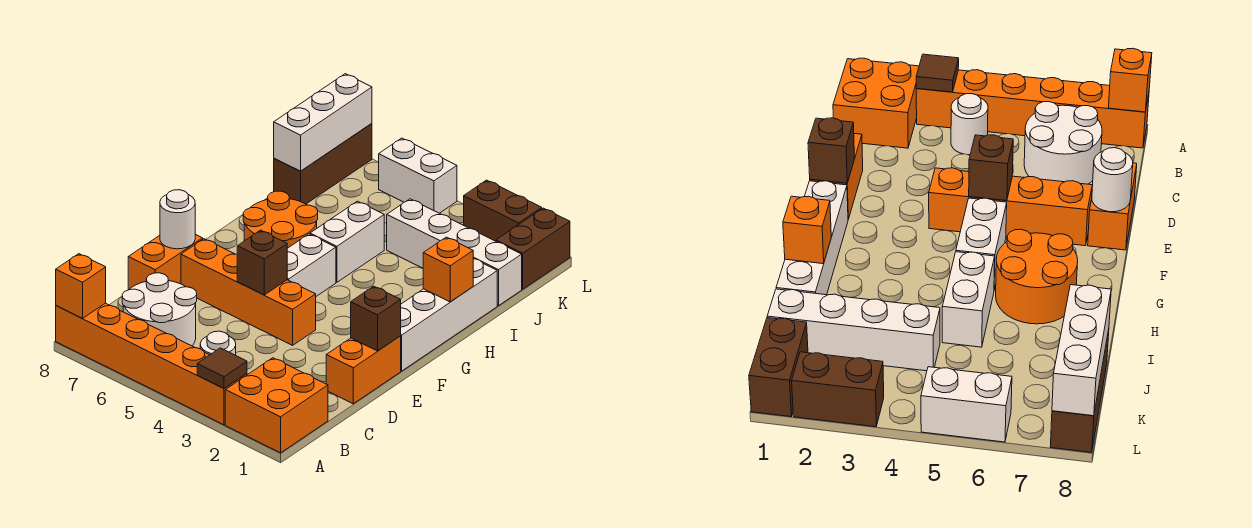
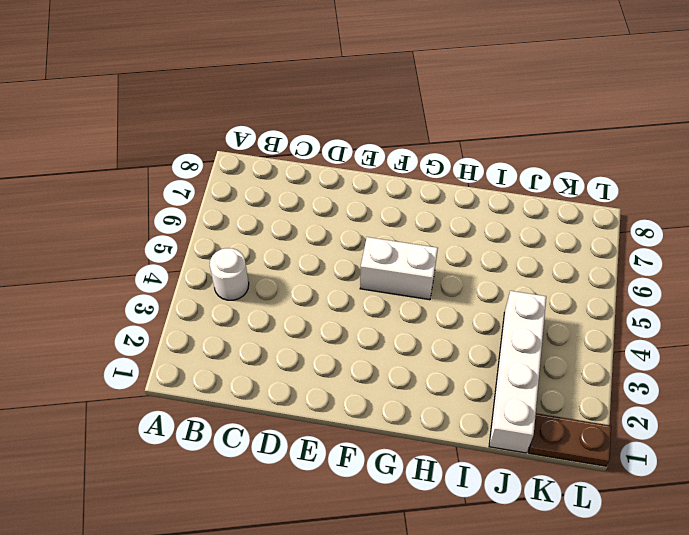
brown plate K1:L1 level 1 -> brown brick K1:L1 level 1
none -> orange brick A1:B2 level 1
none -> orange brick A3:A8 level 1
none -> white round brick B6:C7 level 1

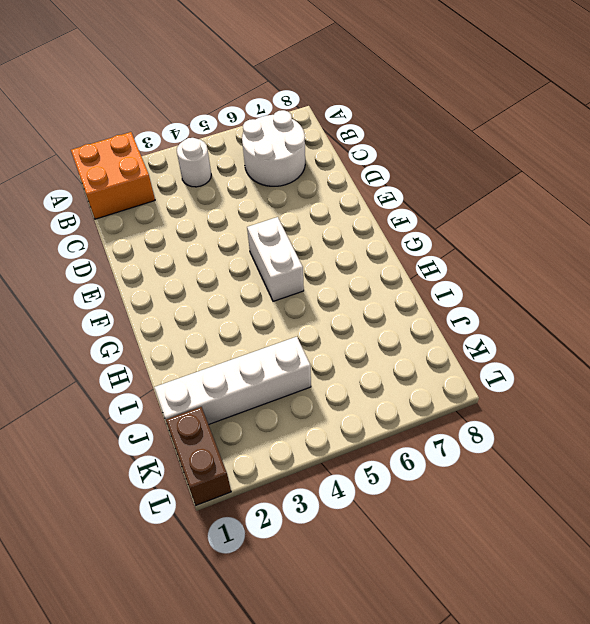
none -> orange brick A3:A8 level 1
none -> orange brick D1:E1 level 1
none -> orange brick D8:E8 level 1

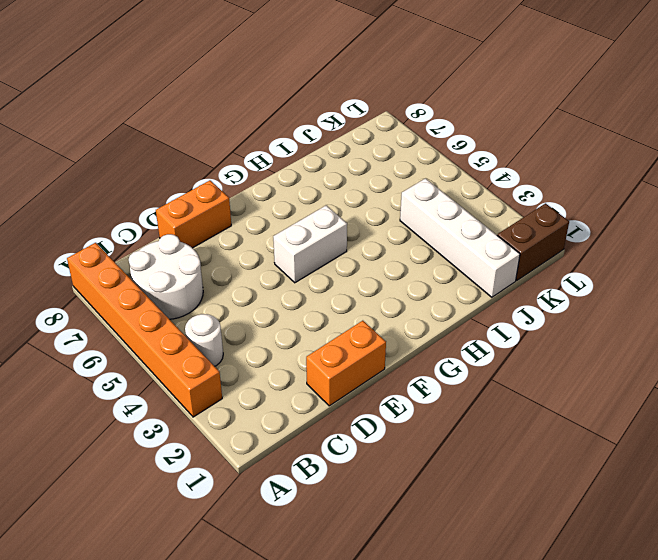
none -> orange brick A1:B2 level 1
none -> orange brick E4:E7 level 1
none -> white brick F1:I1 level 1

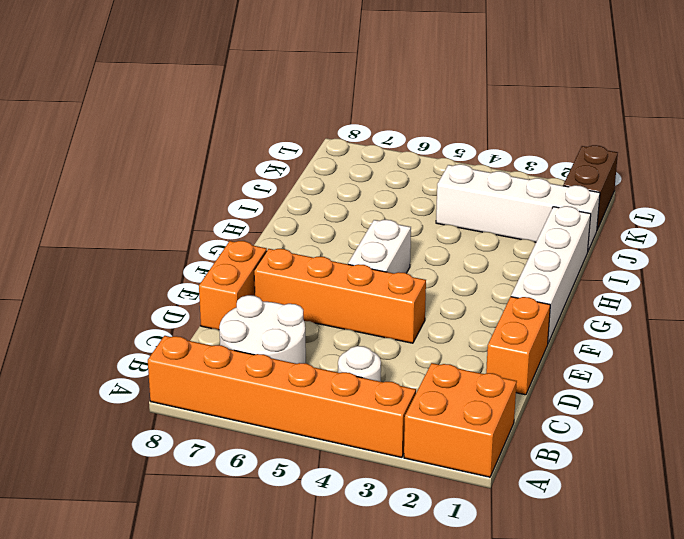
none -> orange round brick G6:H7 level 1
none -> white brick H5:I5 level 1
none -> brown brick J8:L8 level 1

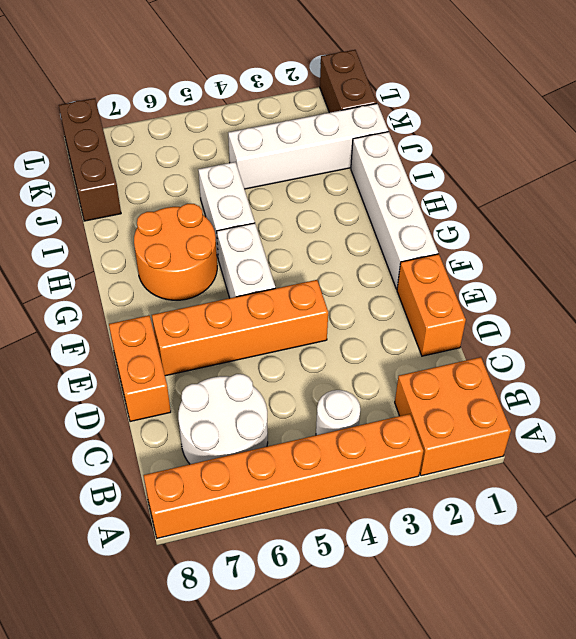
none -> brown brick L2:L3 level 1
none -> white brick L5:L6 level 1
none -> brown tile A3 level 2

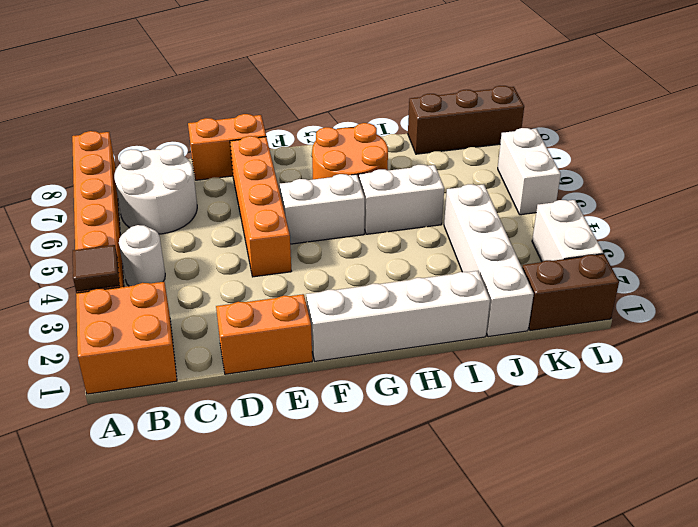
white brick L2:L3 level 1 -> brown brick L2:L3 level 1
none -> orange brick A8 level 2
none -> brown brick E1 level 2
none -> brown brick E5 level 2

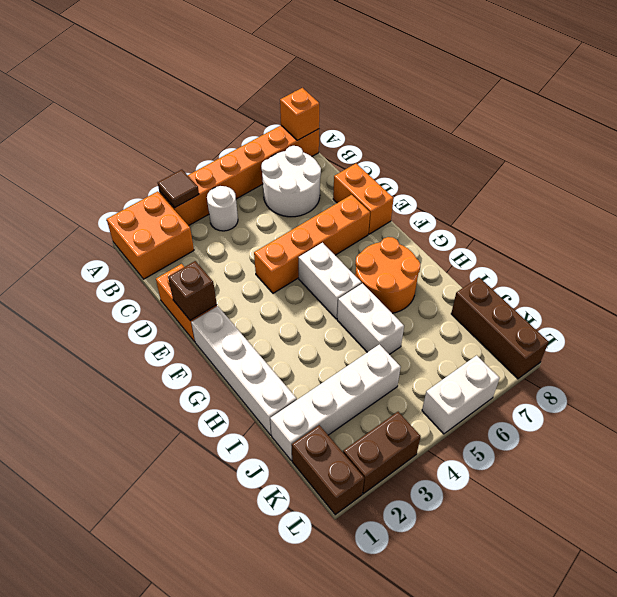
none -> brown brick E5 level 2
none -> white round brick E8 level 2
none -> orange brick H1 level 2

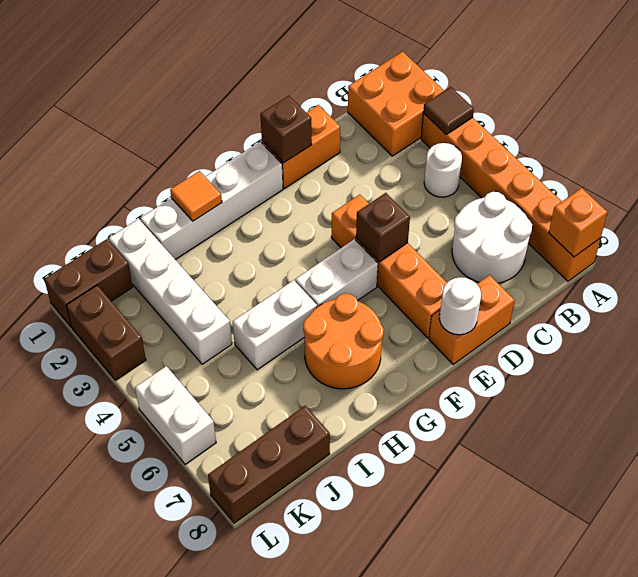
orange tile H1 level 2 -> orange brick H1 level 2
none -> white brick J8:L8 level 2

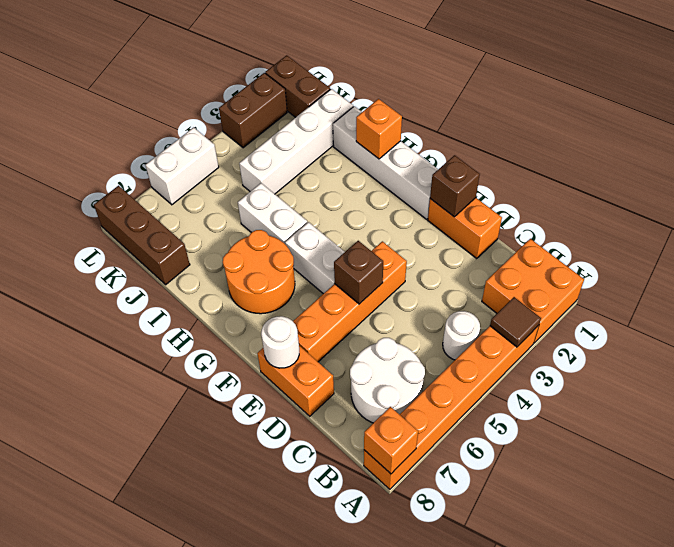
none -> white brick J8:L8 level 2

